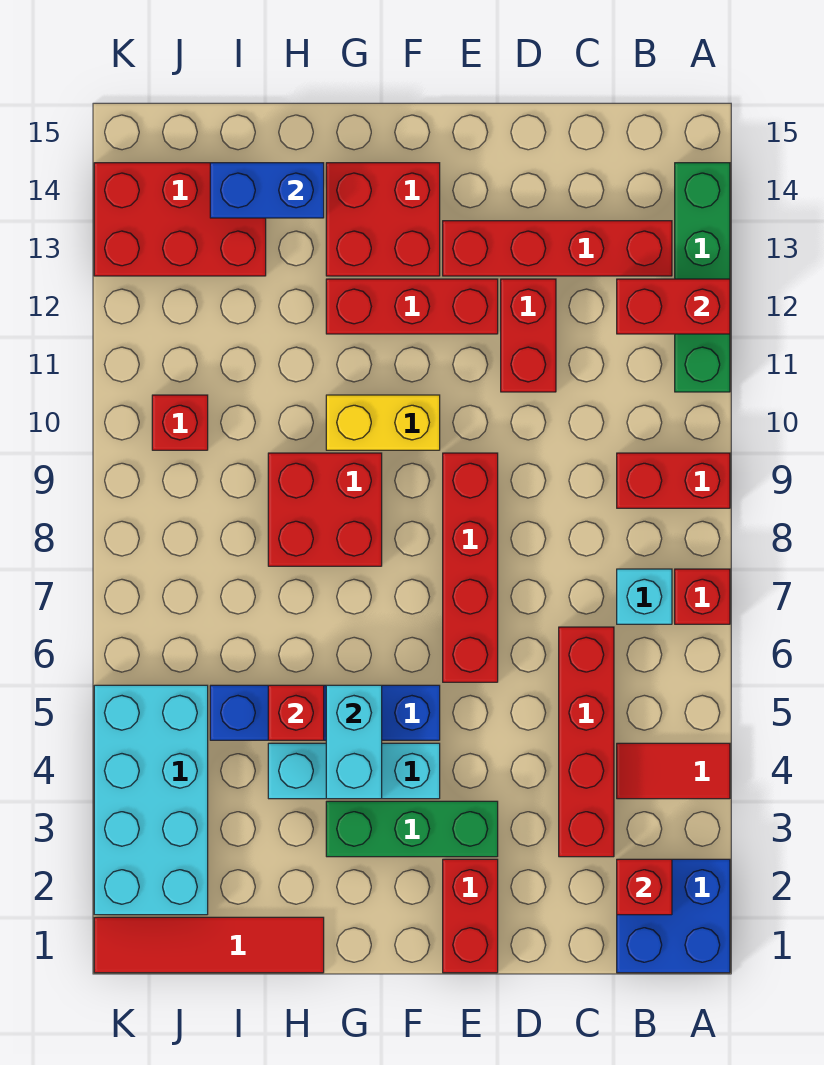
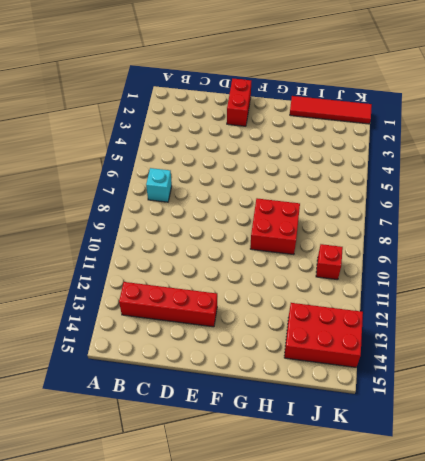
none -> blue brick A1:B2 level 1
none -> red tile A4:B4 level 1
none -> red brick A7 level 1

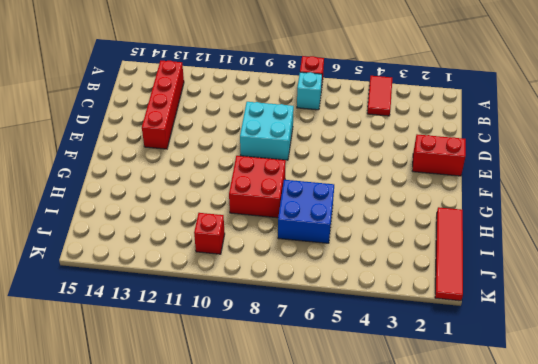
cyan brick D8:E9 level 1 -> red brick E6:E9 level 1
blue brick H6:I7 level 1 -> blue brick A1:B2 level 1
none -> red brick A9:B9 level 1
none -> green brick A11:A14 level 1
none -> red brick C3:C6 level 1

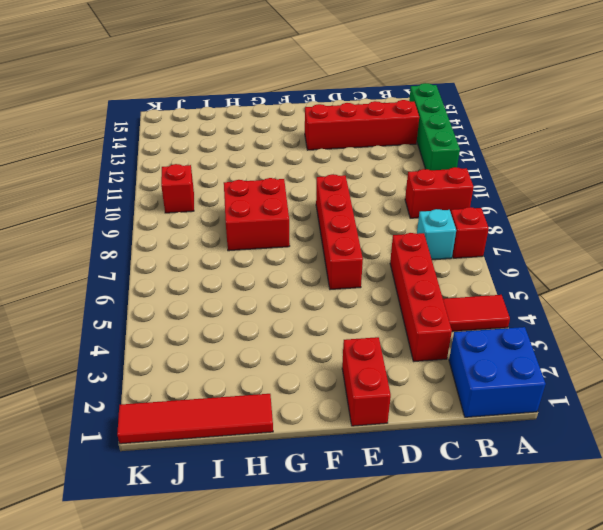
none -> red brick D11:D12 level 1
none -> green brick E3:G3 level 1
none -> red brick E12:G12 level 1

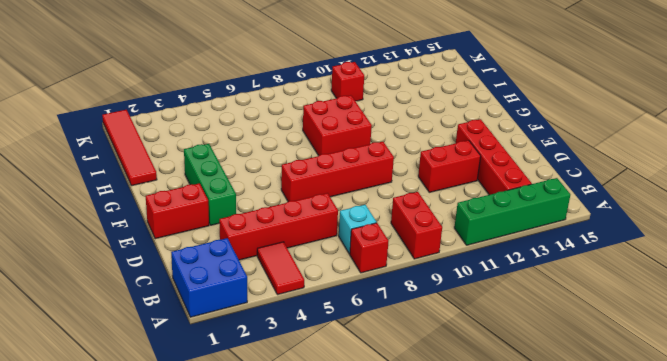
none -> red brick E12:G12 level 1
none -> cyan brick F4:H4 level 1
none -> blue brick F5:I5 level 1

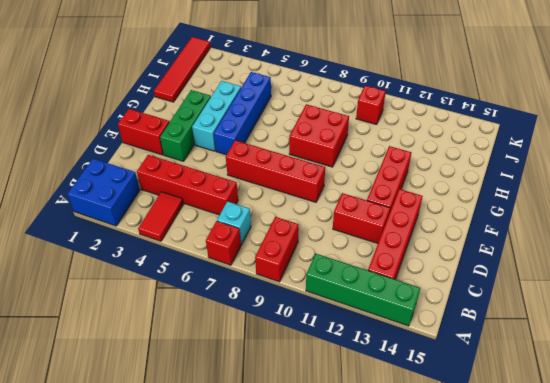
none -> yellow brick F10:G10 level 1
none -> red brick F13:G14 level 1
none -> red brick I13:K14 level 1

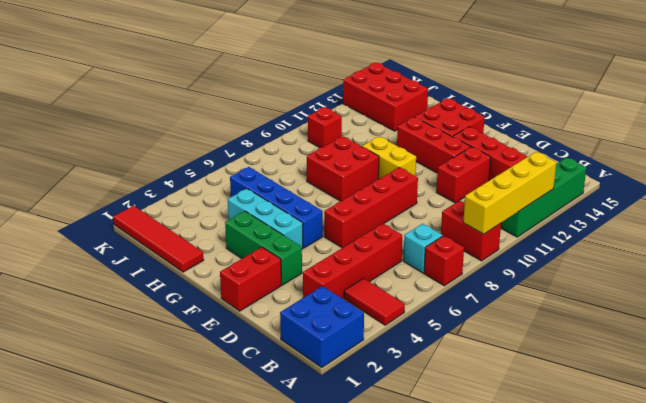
yellow brick A9:A12 level 2 -> red brick A12:B12 level 2
none -> cyan brick J2:K5 level 1
none -> red brick B2 level 2
none -> cyan brick G4:G5 level 2

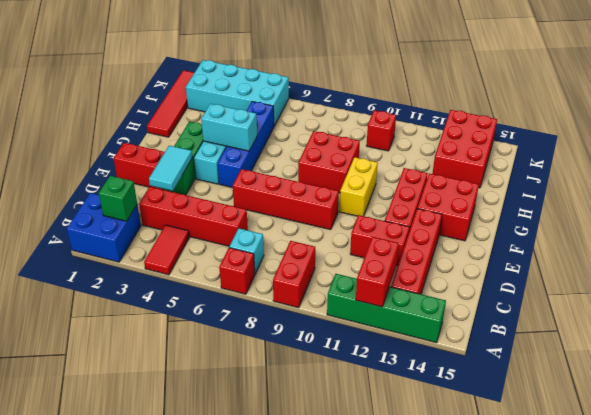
green brick B2 level 2 -> red brick B2 level 2
cyan tile D3:E3 level 2 -> none
none -> red brick H5 level 2
none -> blue brick H14:I14 level 2

